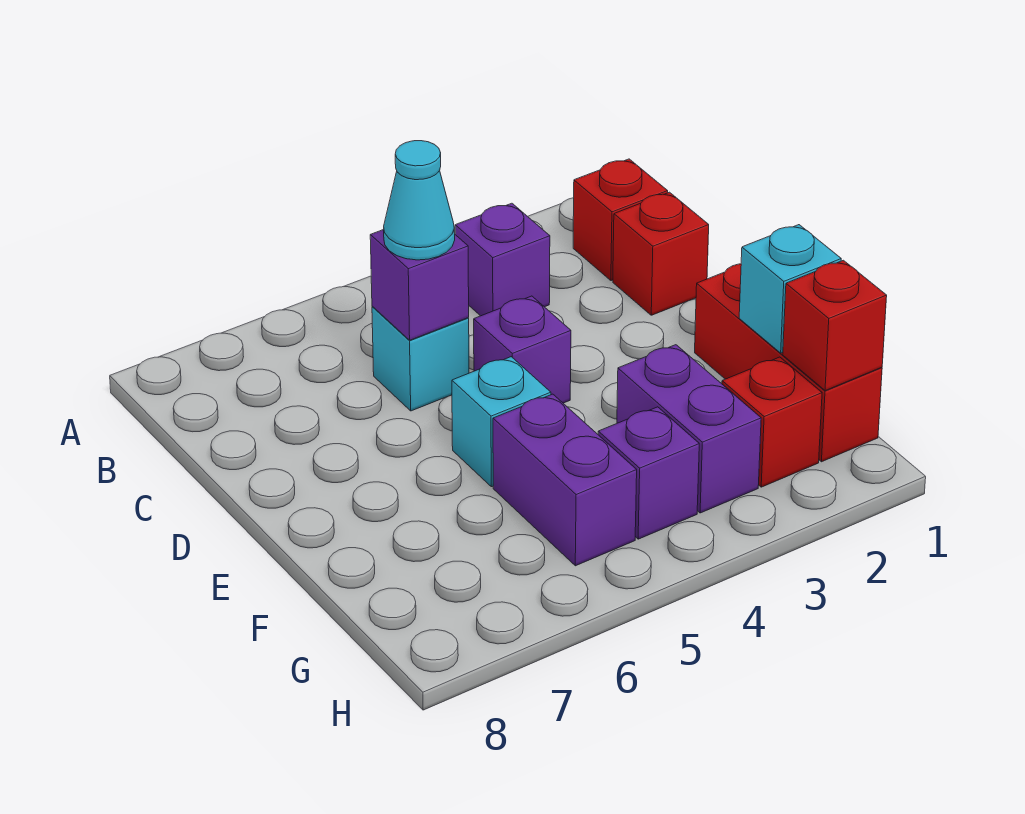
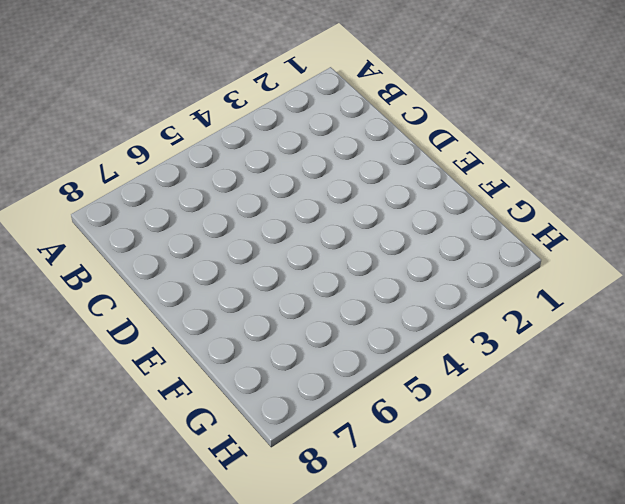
none -> red brick B1 level 1
none -> purple brick B3 level 1
none -> red brick C1 level 1

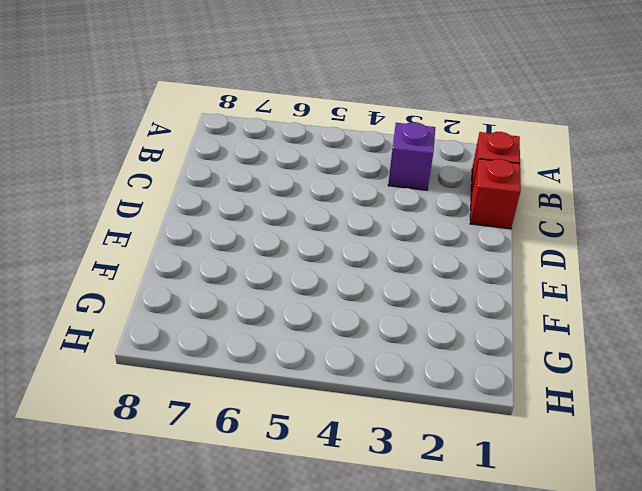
none -> cyan brick C5 level 1
none -> purple brick D4 level 1
none -> red brick E1:G1 level 1

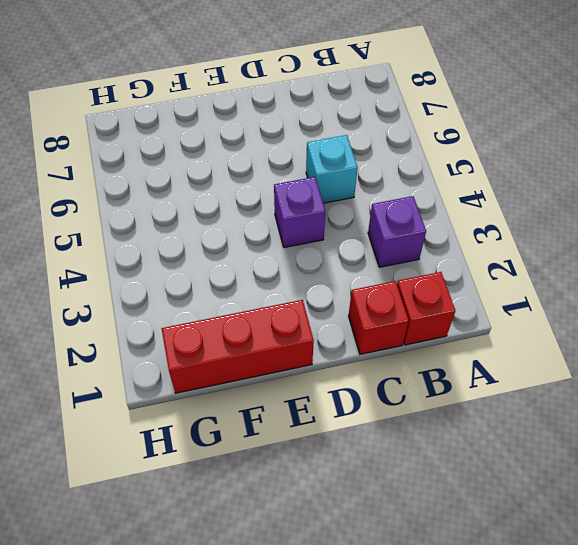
none -> cyan brick E5 level 1
none -> purple brick F3:G3 level 1
none -> purple brick F5:G5 level 1

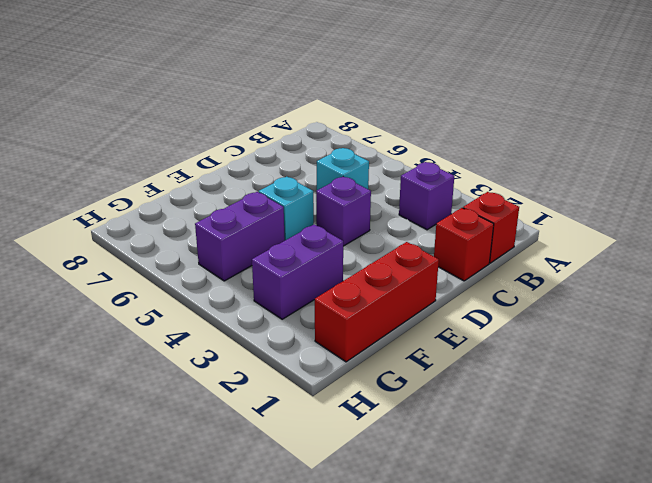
none -> red brick G2 level 1
none -> purple brick G4 level 1
none -> purple brick C5 level 2

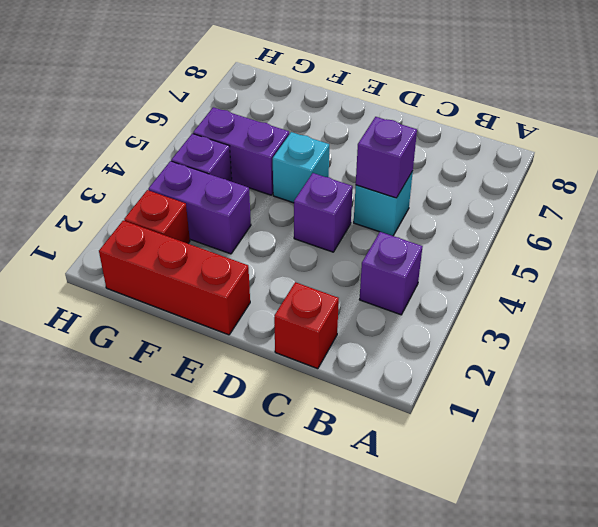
none -> red brick B1 level 1
none -> cyan brick F1 level 2
none -> red brick G1 level 2

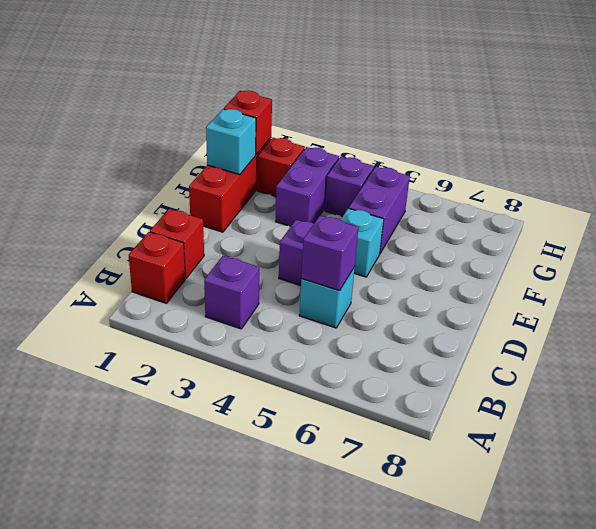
none -> cyan cone C5 level 3

